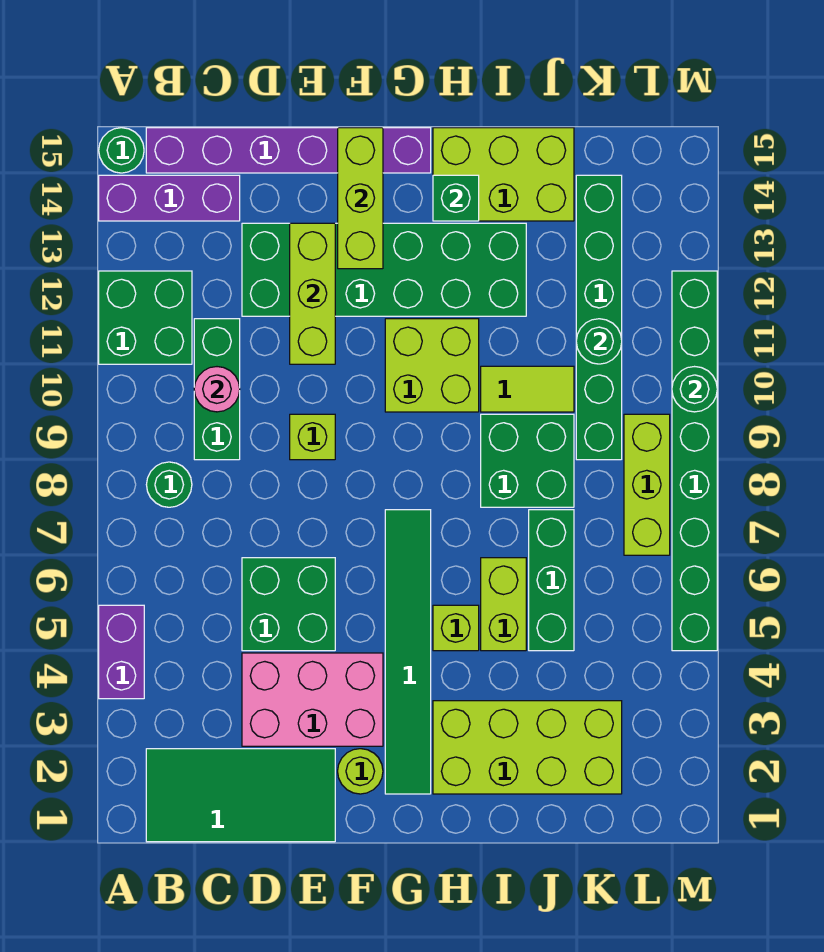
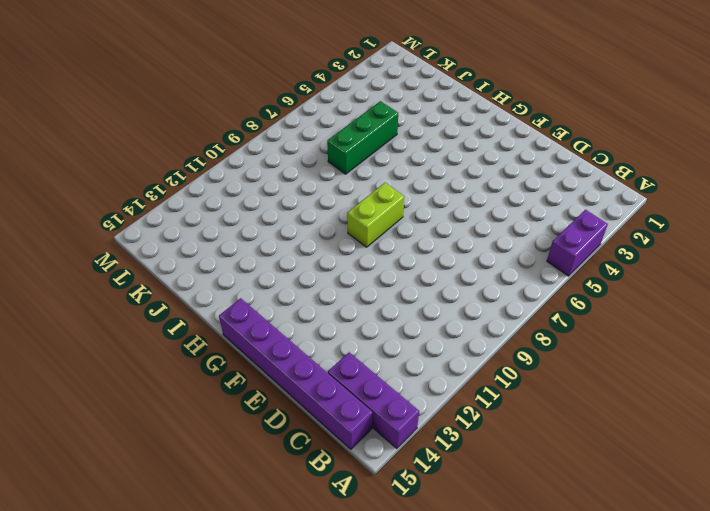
lime brick G8:G9 level 1 -> lime brick I5:I6 level 1
none -> green brick A11:B12 level 1
none -> green round brick A15 level 1
none -> green tile B1:E2 level 1
none -> green round brick B8 level 1

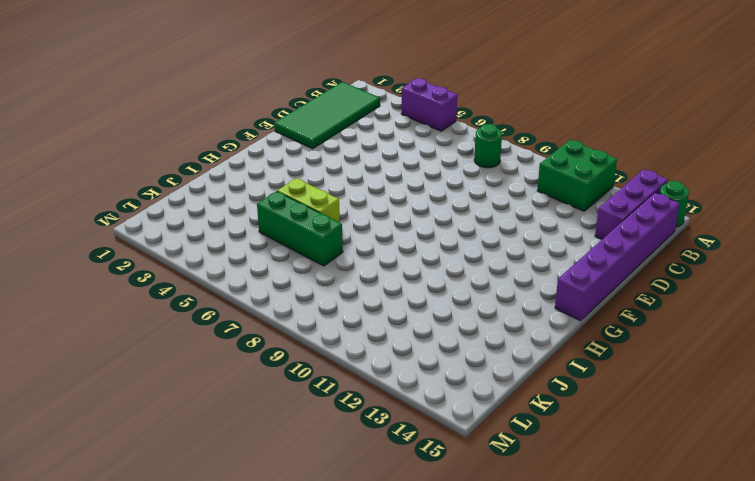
none -> green brick C9:C11 level 1
none -> pink brick D3:F4 level 1
none -> green brick D5:E6 level 1
none -> green brick D12:I13 level 1

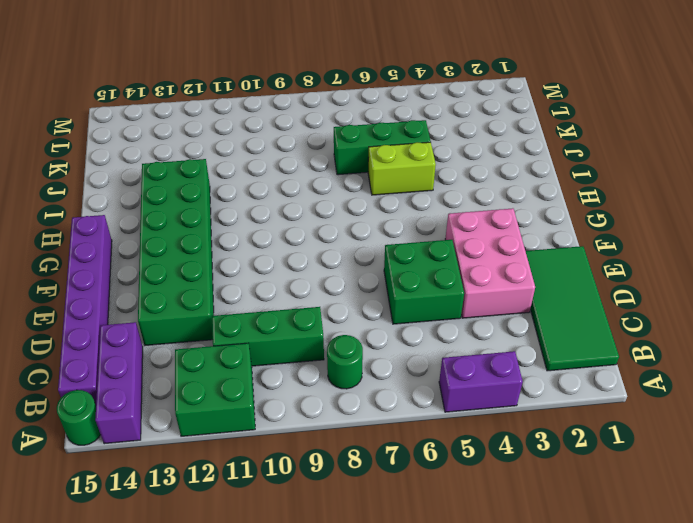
none -> lime brick E9 level 1
none -> lime round brick F2 level 1
none -> green tile G2:G7 level 1
none -> lime brick G10:H11 level 1

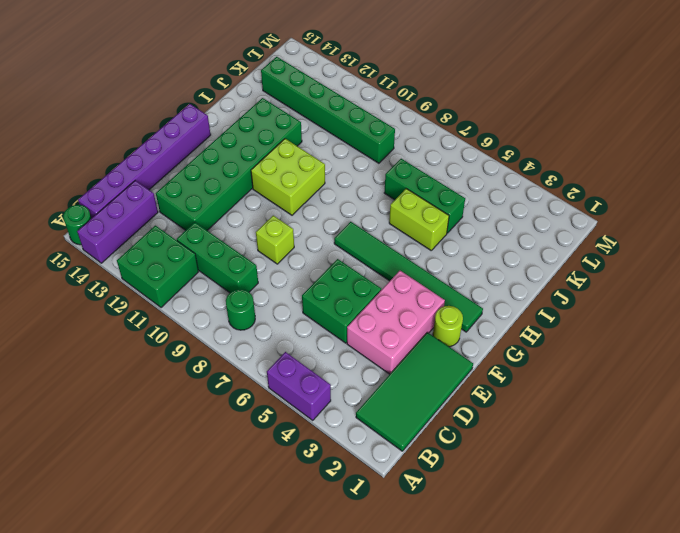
none -> lime brick H2:K3 level 1
none -> lime brick H5 level 1
none -> lime brick H14:J15 level 1
none -> green brick I8:J9 level 1

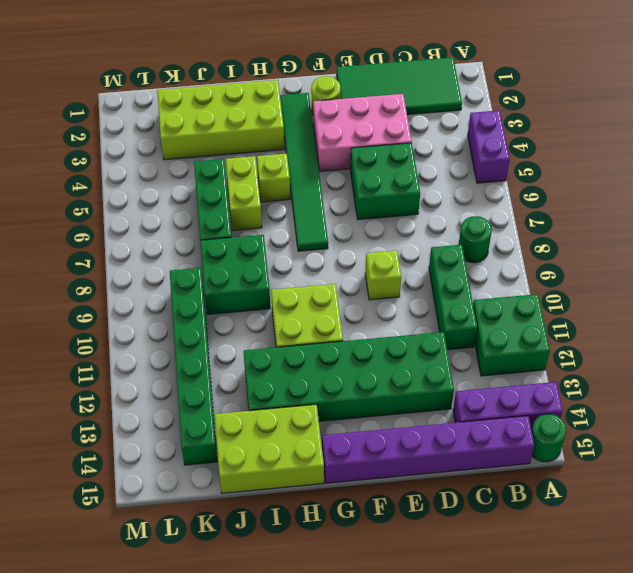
none -> lime tile I10:J10 level 1
none -> lime brick L7:L9 level 1
none -> green brick M5:M12 level 1
none -> pink round brick C10 level 2

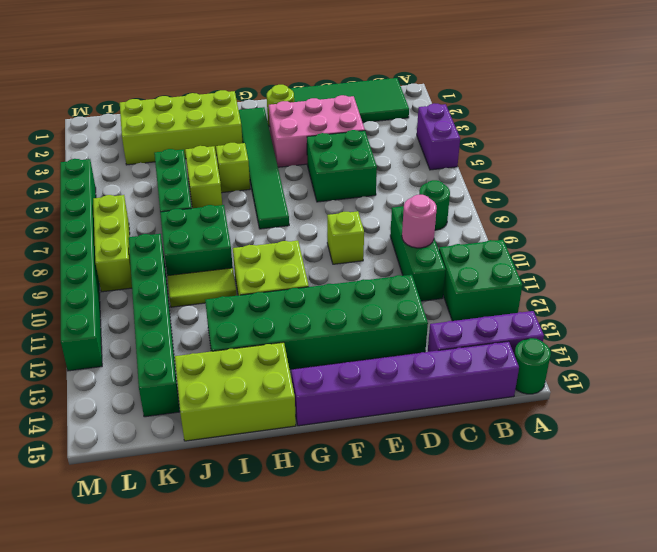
none -> lime brick E11:E13 level 2
none -> lime brick F13:F15 level 2
none -> green brick H14 level 2
none -> green round brick K11 level 2

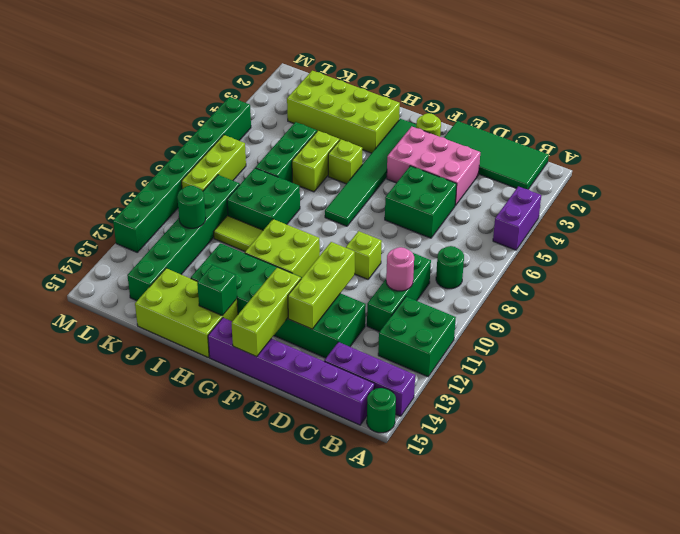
none -> green round brick M10 level 2

